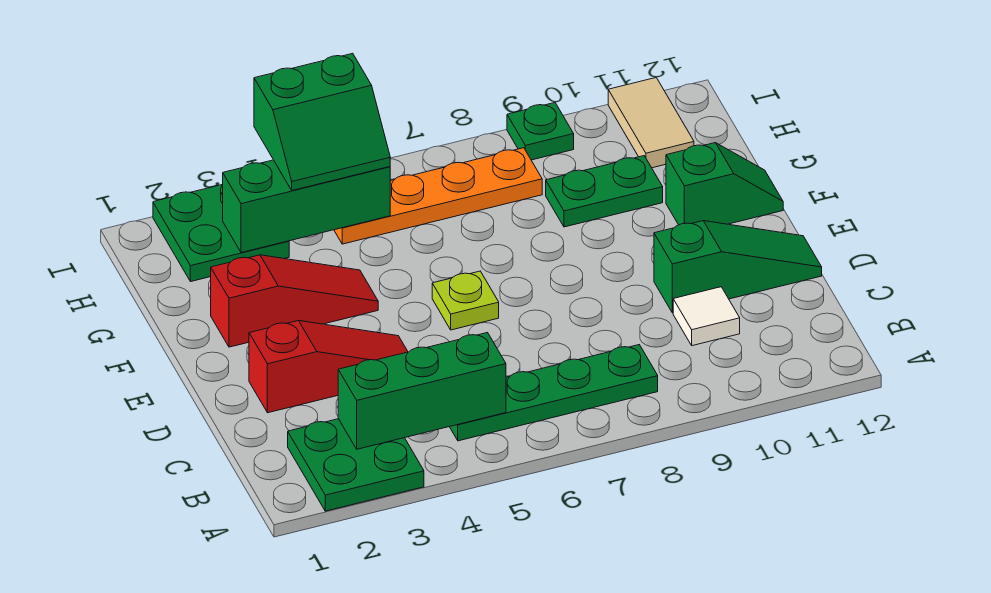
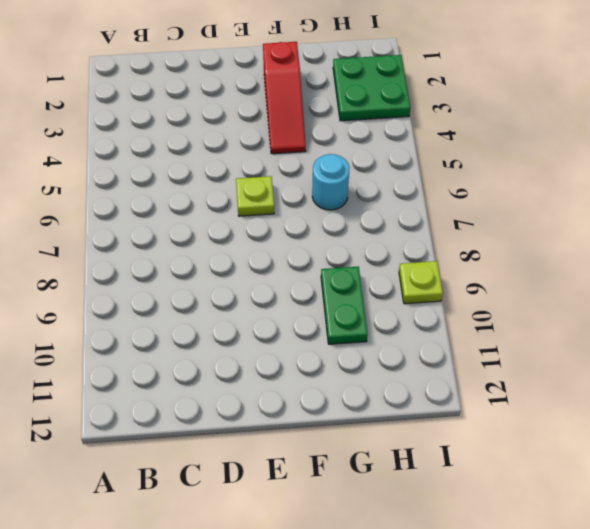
cyan round brick G6 level 1 -> none
lime plate I9 level 1 -> green plate I9 level 1
none -> green plate A2:B3 level 1
none -> green plate B5:B8 level 1
none -> white tile C10 level 1

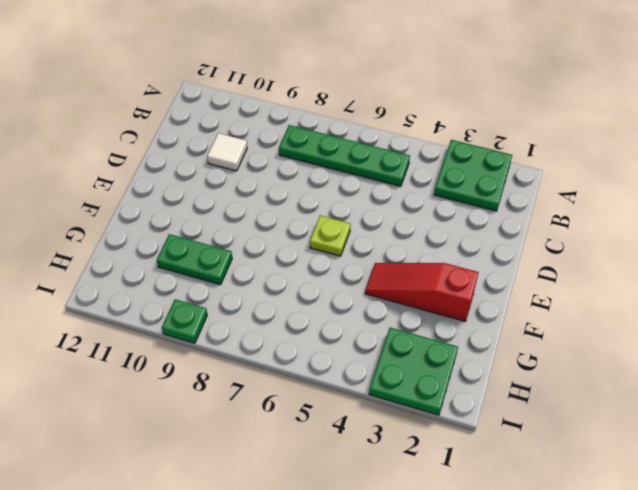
none -> red slope D2:D4 level 1 top 2
none -> green slope D10:D12 level 1 top 10
none -> green slope F11:F12 level 1 top 11

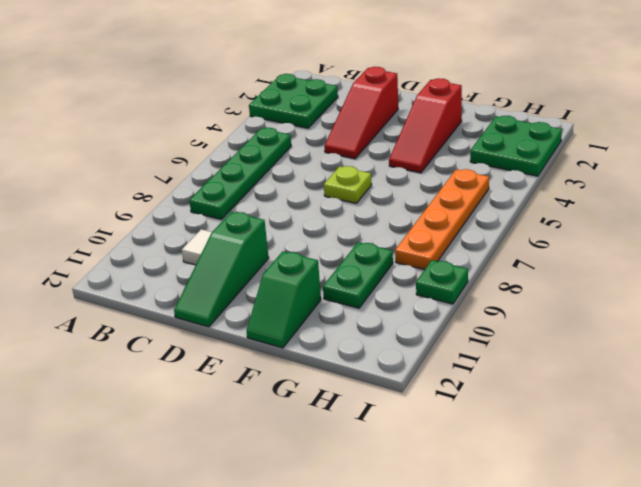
none -> tan tile H11:I11 level 1
none -> green brick B3:B5 level 2
none -> green brick H3:H5 level 2

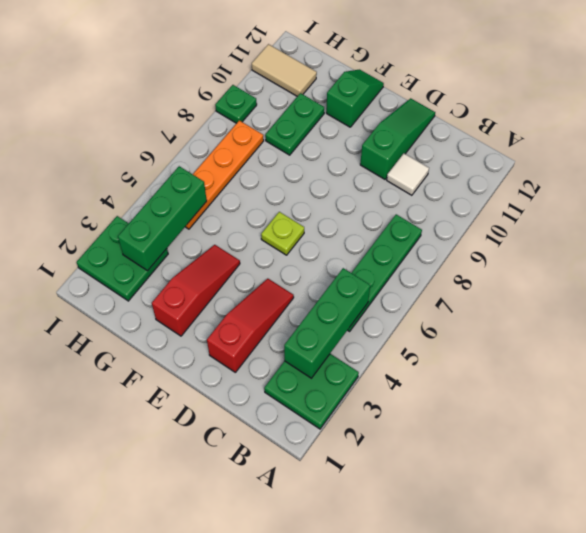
none -> green slope H4:I5 level 3 top I

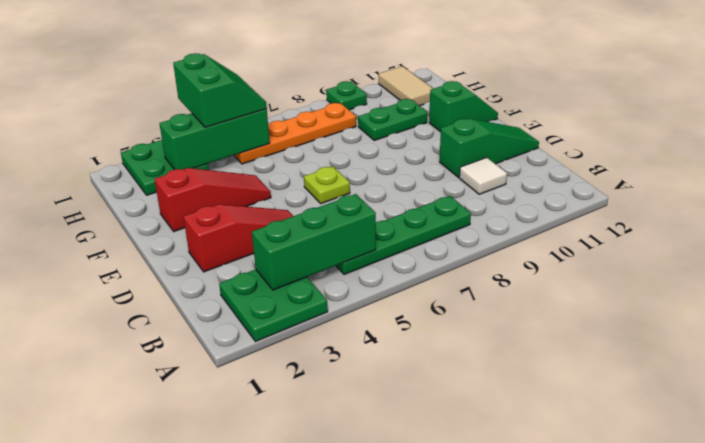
green slope H4:I5 level 3 top 4 -> green slope H4:I5 level 3 top I

